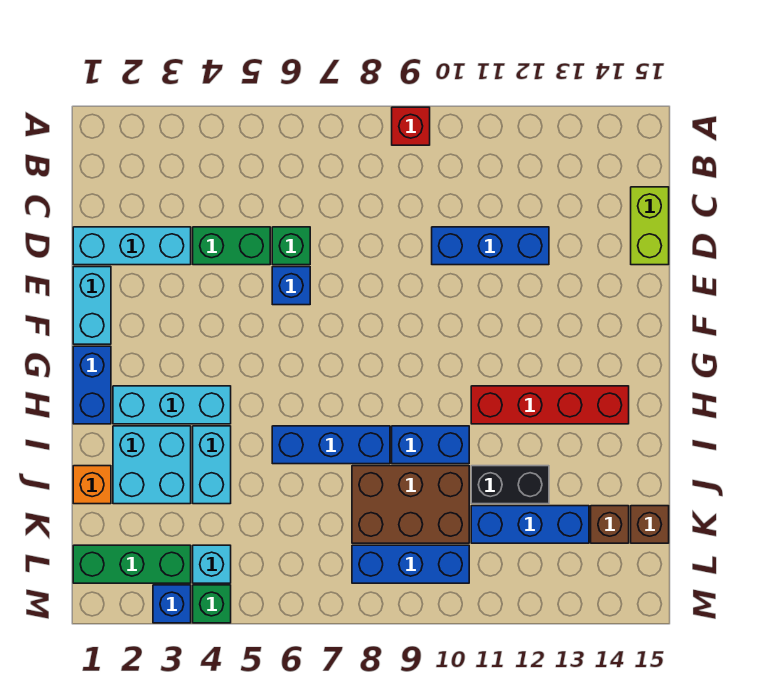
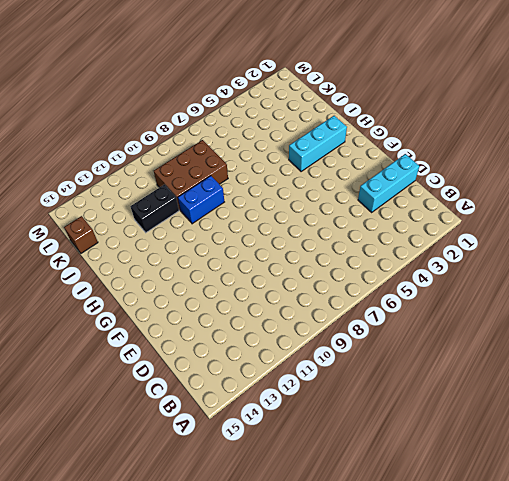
none -> red brick A9 level 1
none -> lime brick C15:D15 level 1
none -> green brick D4:D5 level 1

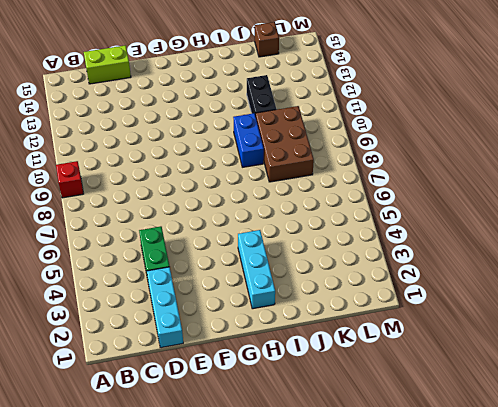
none -> green brick D6 level 1
none -> blue brick D10:D12 level 1
none -> cyan brick E1:F1 level 1

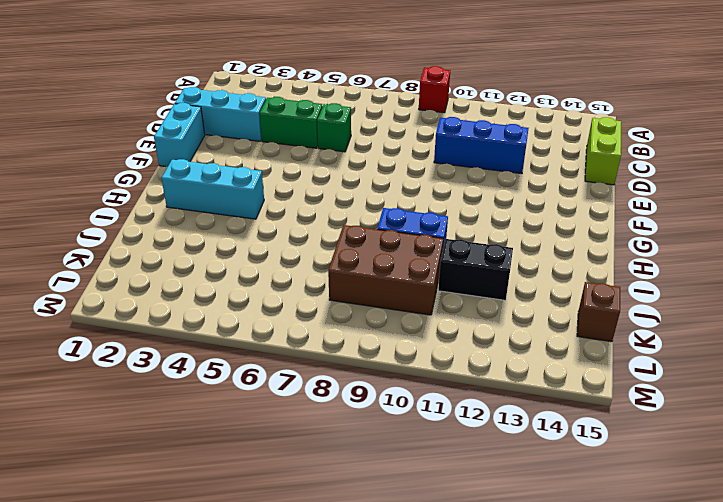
none -> blue brick E6 level 1
none -> blue brick G1:H1 level 1
none -> red brick H11:H14 level 1

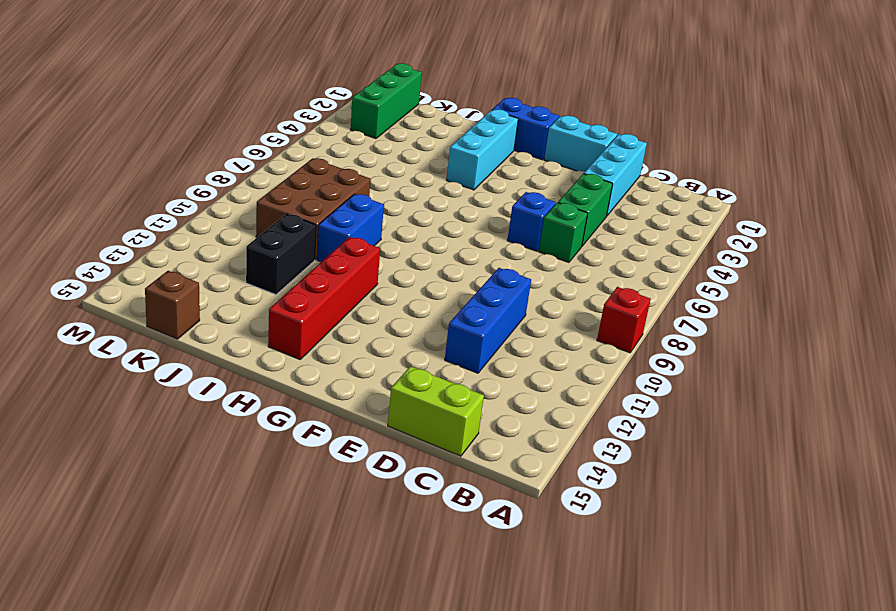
none -> cyan brick I2:J3 level 1
none -> cyan brick I4:J4 level 1
none -> blue brick I6:I8 level 1

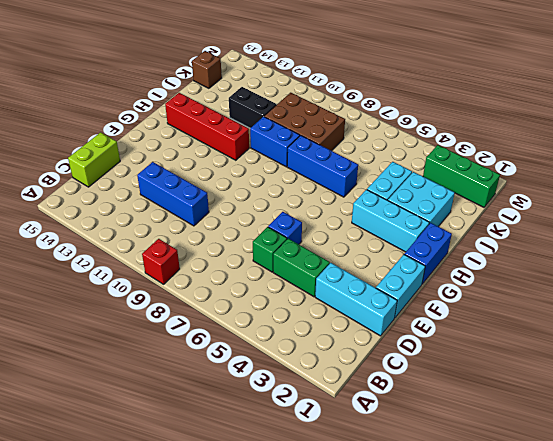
none -> orange brick J1 level 1
none -> blue brick K11:K13 level 1
none -> brown brick K14 level 1

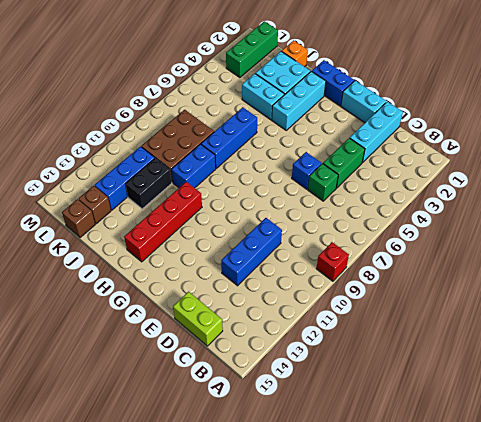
none -> cyan brick L4 level 1
none -> blue brick L8:L10 level 1
none -> blue brick M3 level 1

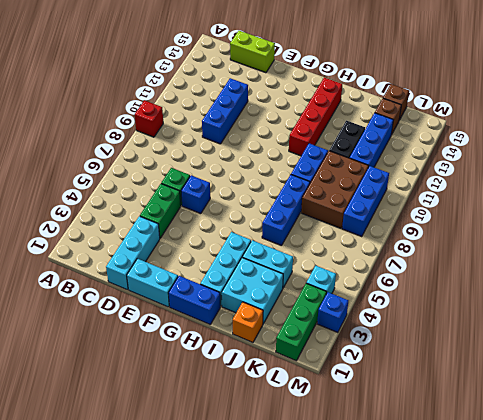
none -> green brick M4 level 1

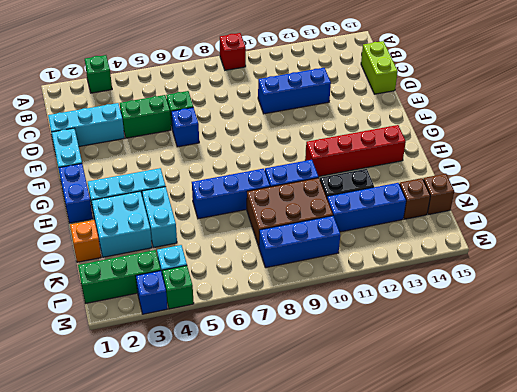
green brick A3 level 1 -> none

